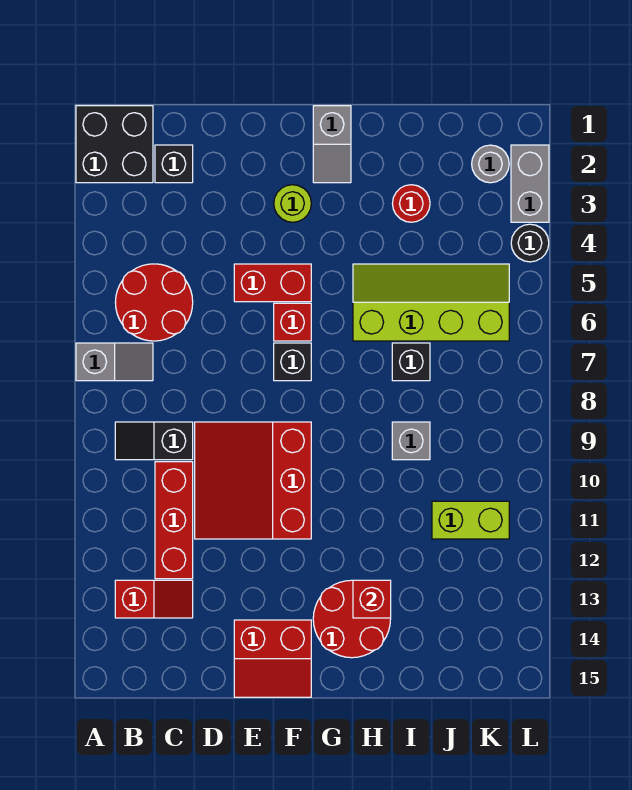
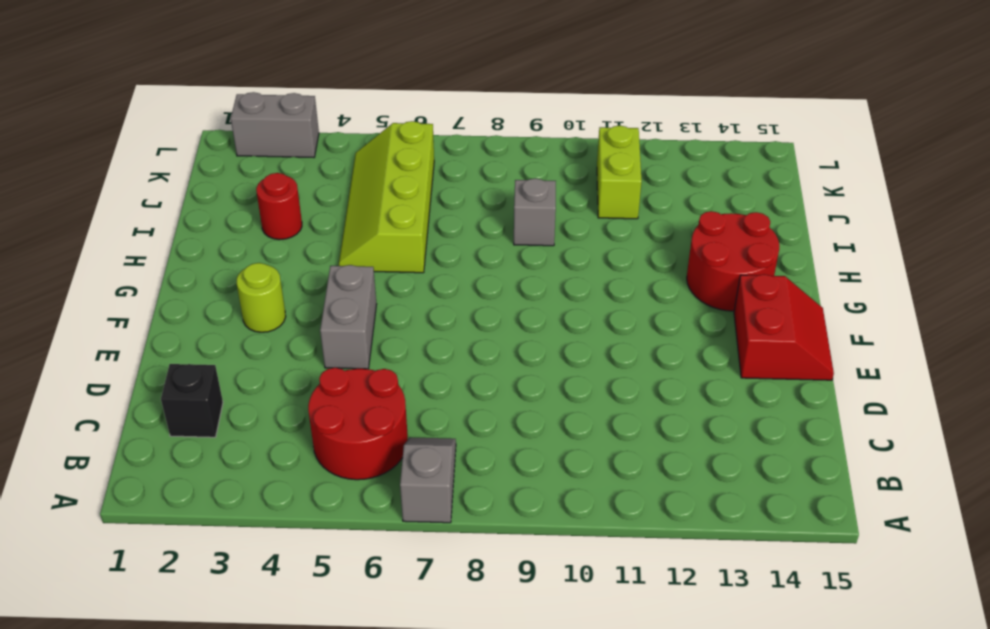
grey brick E5:F5 level 1 -> red brick E5:F5 level 1
none -> black brick A1:B2 level 1
none -> black slope B9:C9 level 1 top C
none -> red slope B13:C13 level 1 top B

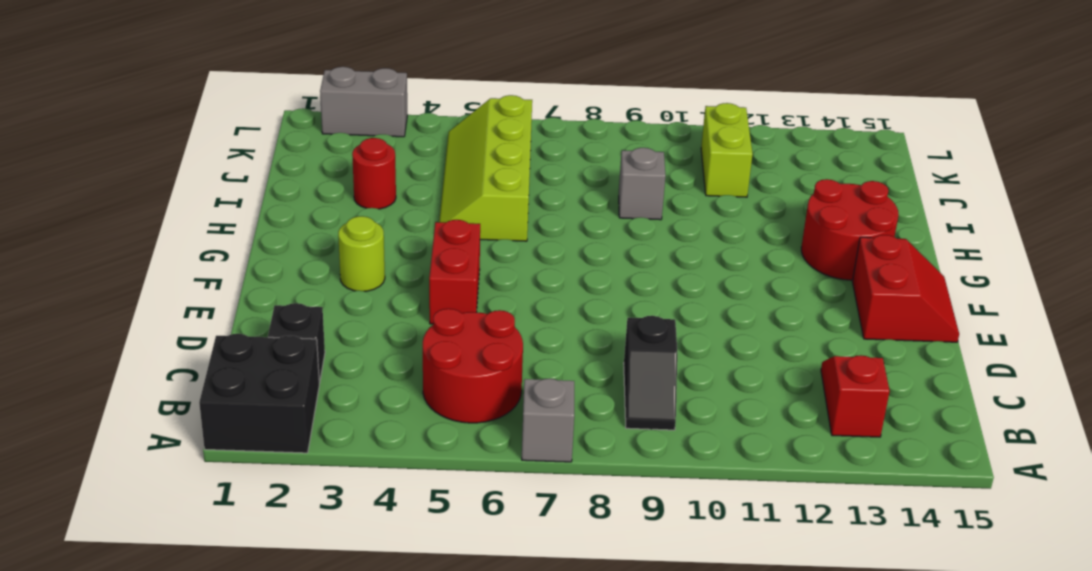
none -> red brick C10:C12 level 1
none -> red slope D9:F11 level 1 top F
none -> red brick F6 level 1

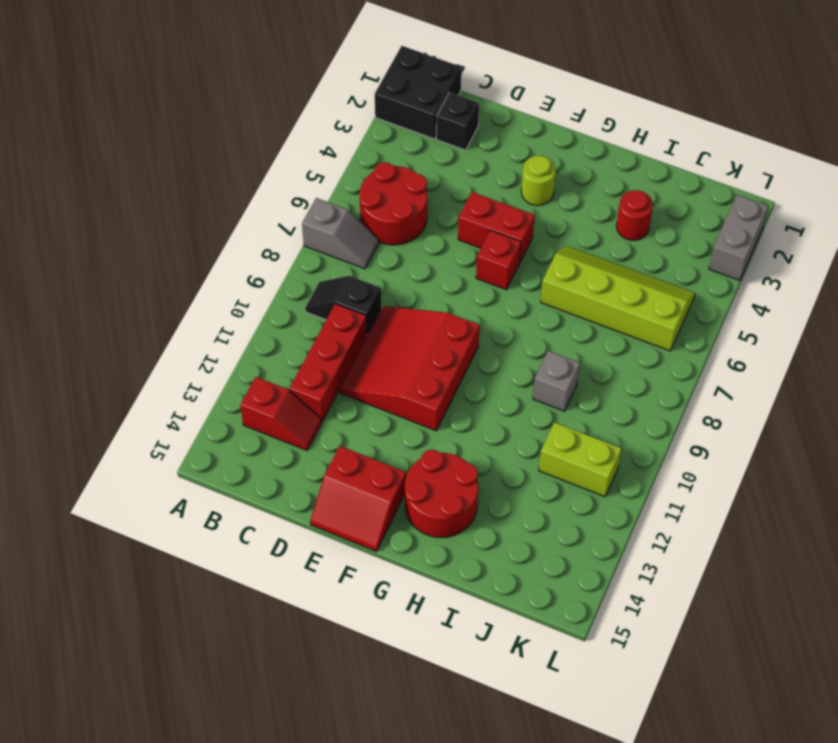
none -> black brick F7 level 1
none -> grey slope G1:G2 level 1 top 1
none -> black brick I7 level 1

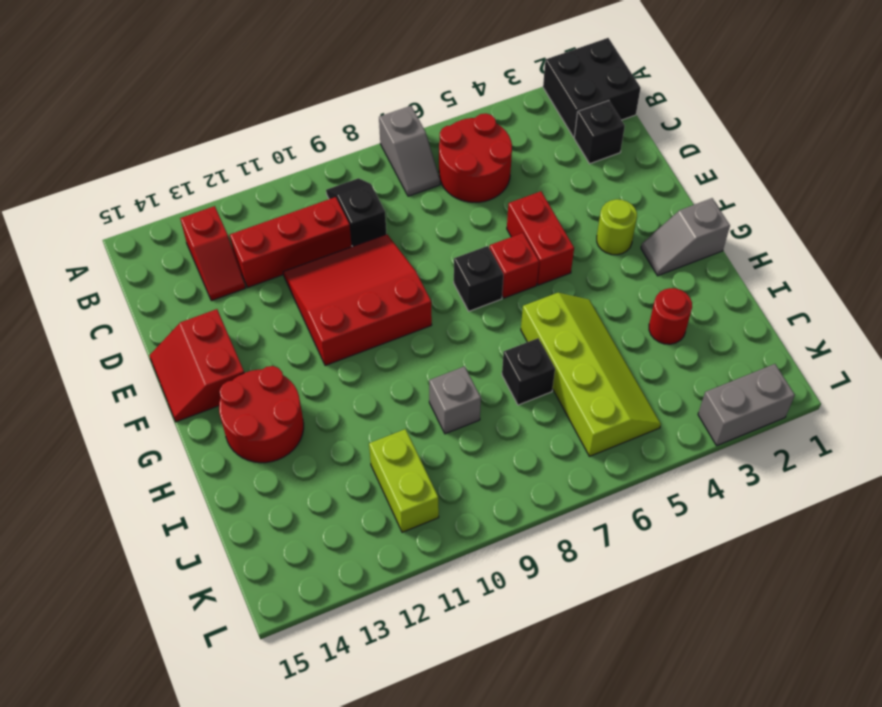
none -> grey round brick K2 level 1
none -> black round brick L4 level 1
none -> red brick H13 level 2

